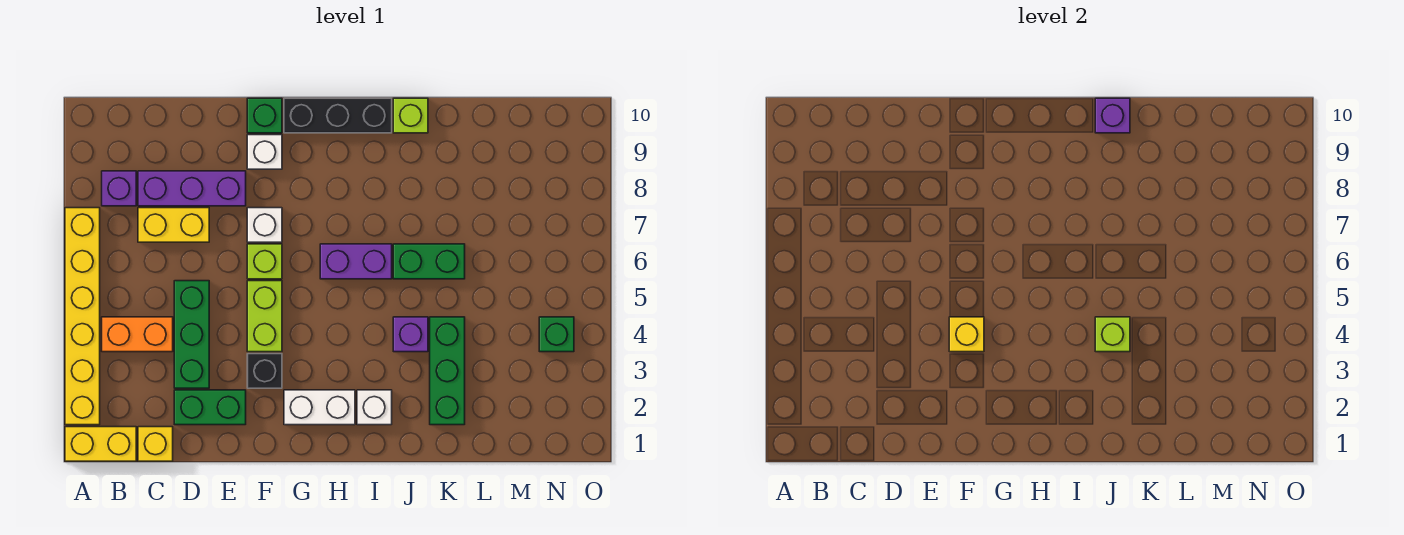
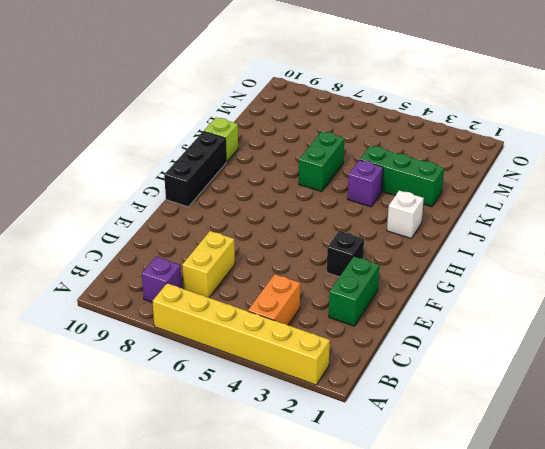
none -> yellow brick A1:B1 level 1
none -> yellow brick C1 level 1
none -> purple brick C8:E8 level 1

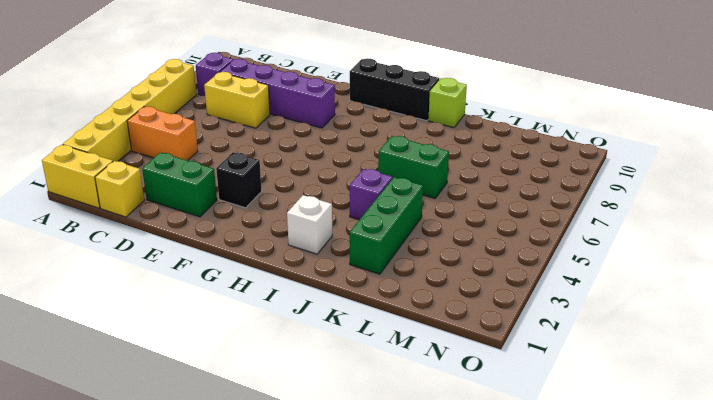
purple brick C8:F8 level 1 -> purple brick C8:E8 level 1
none -> green brick D3:D5 level 1
none -> lime brick F4:F5 level 1
none -> lime brick F6 level 1

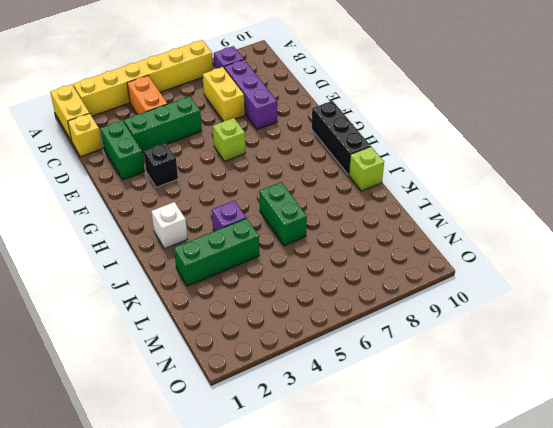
none -> lime brick F4:F5 level 1
none -> white brick F7 level 1
none -> white brick F9 level 1

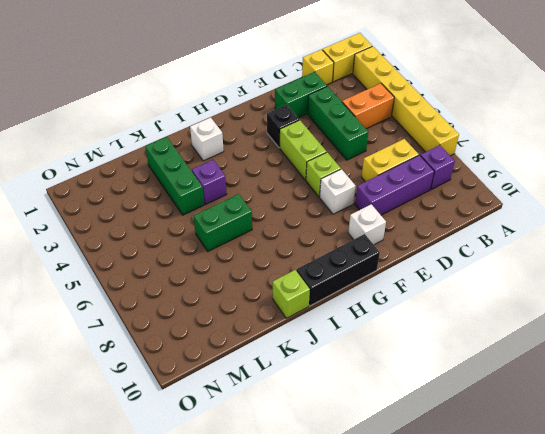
none -> green brick F10 level 1
none -> white brick G2:H2 level 1
none -> purple brick H6:I6 level 1

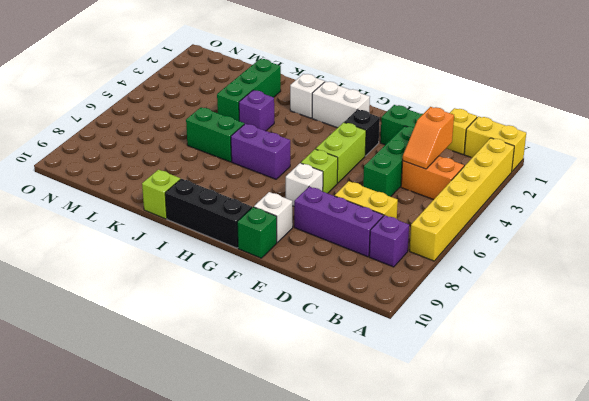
orange slope C3:C4 level 2 top 3 -> none
none -> green brick N4 level 1
none -> yellow brick F4 level 2
none -> lime brick J4 level 2

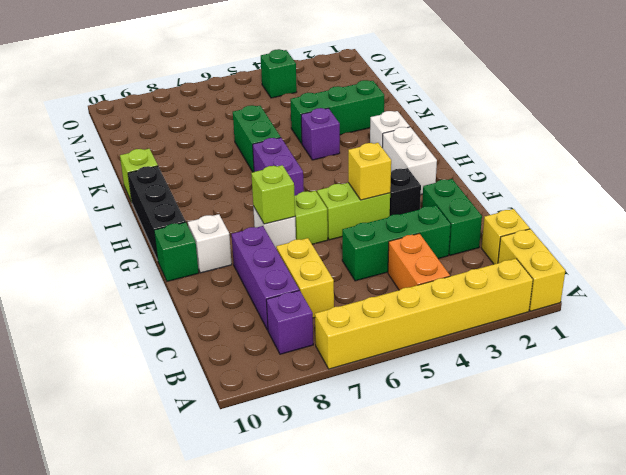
lime brick F7 level 2 -> lime brick J4 level 2
none -> purple brick J10 level 2

